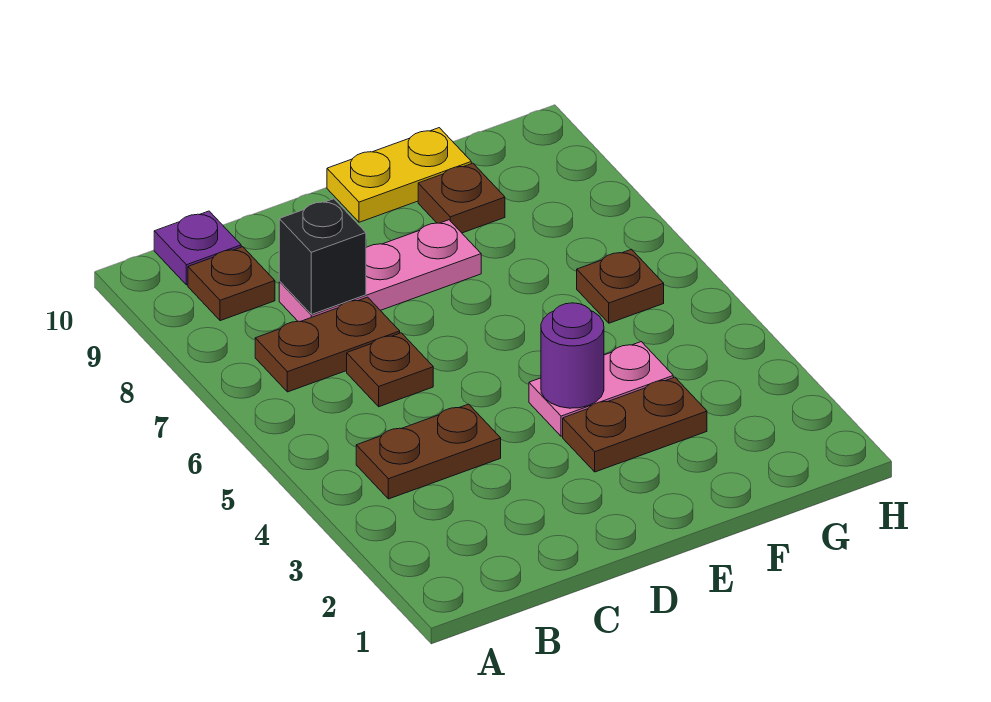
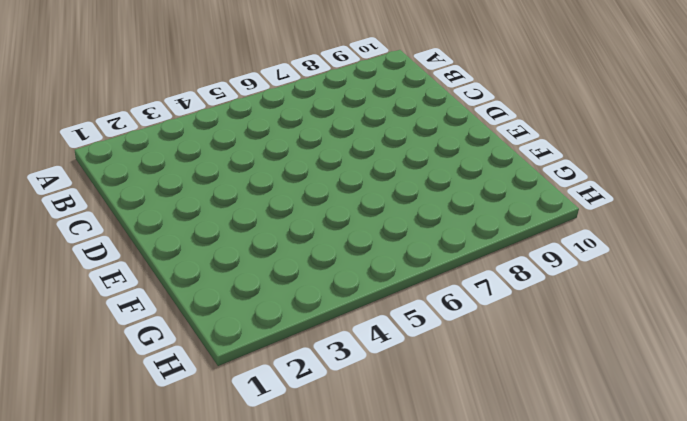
none -> brown plate B4:C4 level 1
none -> brown plate B7:C7 level 1
none -> brown plate B9 level 1

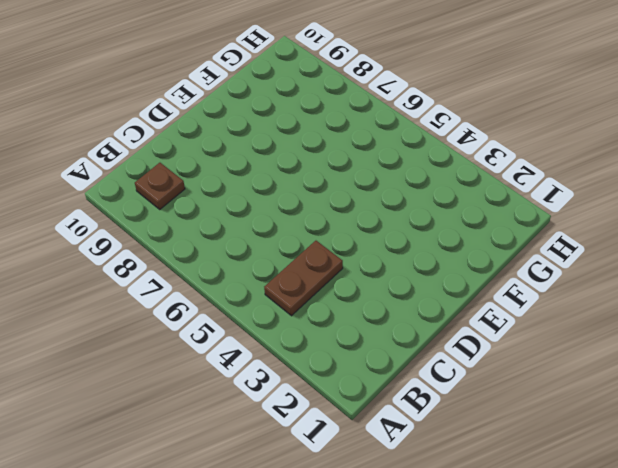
none -> brown plate B7:C7 level 1
none -> purple plate B10 level 1
none -> brown plate C6 level 1

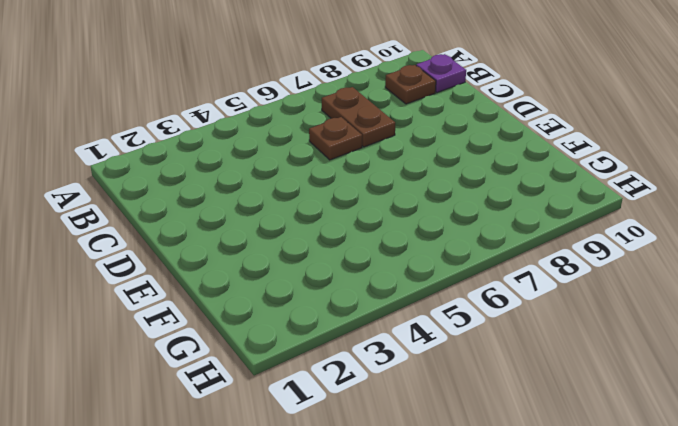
none -> brown plate B4:C4 level 1
none -> pink plate C8:E8 level 1
none -> brown plate E3:F3 level 1

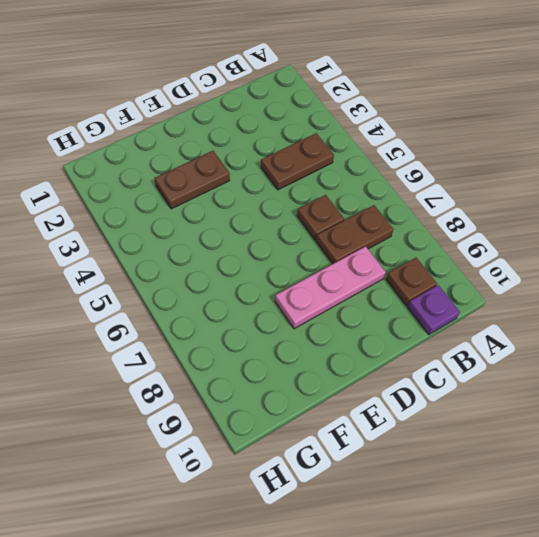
none -> pink plate E4:F4 level 1
none -> yellow plate E10:F10 level 1
none -> brown plate F9 level 1

